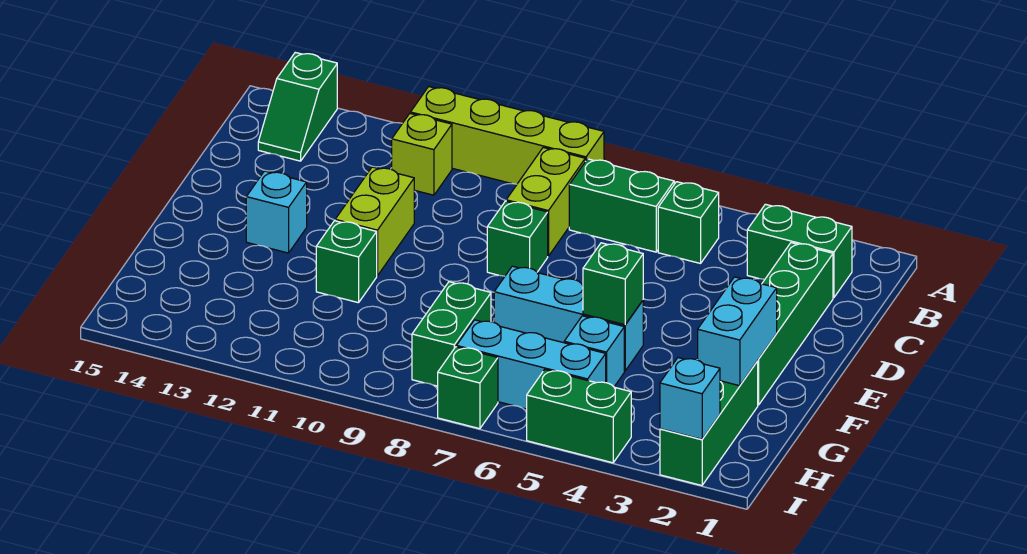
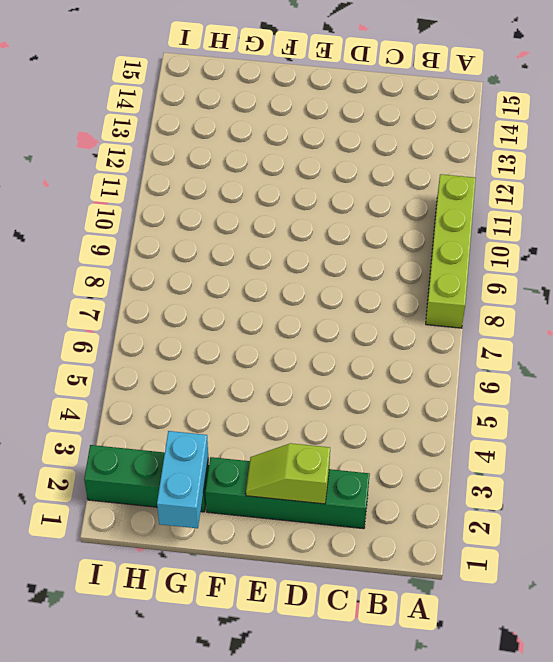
lime slope D2:E2 level 2 top D -> none
cyan brick G1:G2 level 2 -> cyan brick F2:G2 level 2
none -> green slope A14:B14 level 1 top A
none -> green brick B2:B3 level 1
none -> green brick B5 level 1

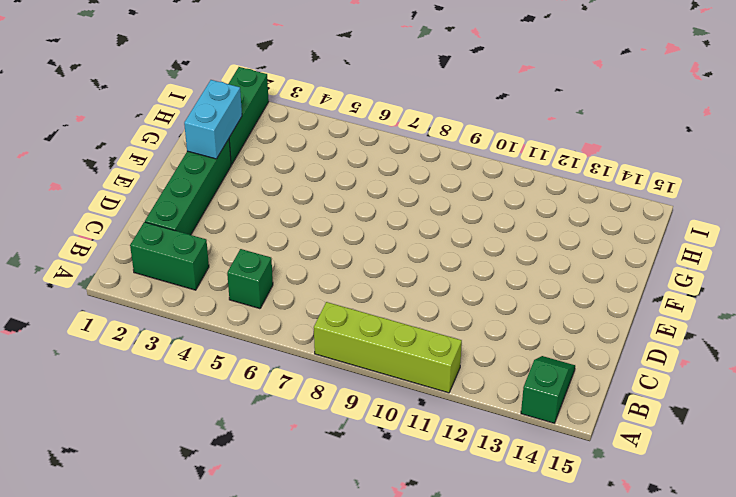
none -> green brick B6:B7 level 1
none -> lime brick B8:C8 level 1
none -> lime brick B11 level 1

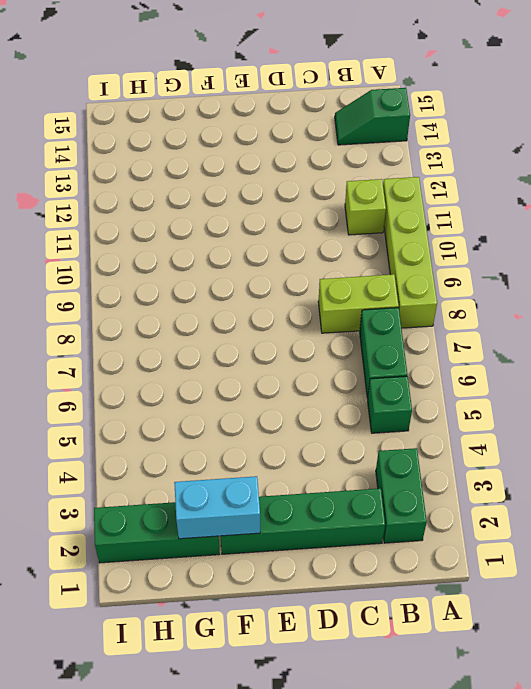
none -> green brick D8 level 1
none -> lime brick D11:E11 level 1
none -> cyan brick E13 level 1

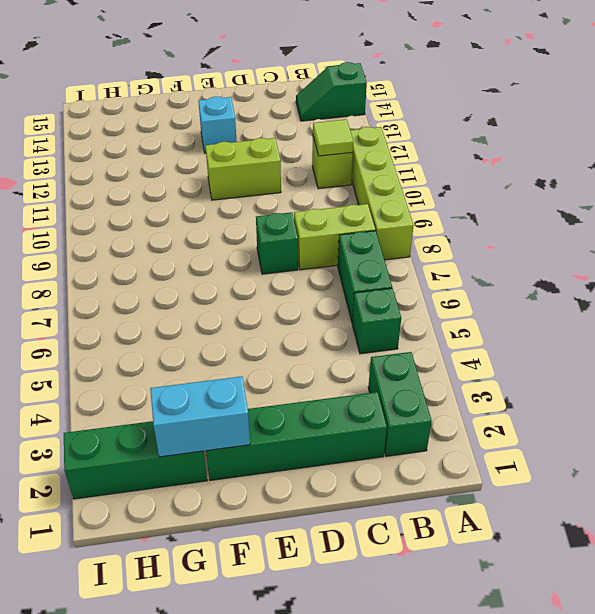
lime tile B11 level 2 -> none
none -> cyan brick F5:F7 level 1
none -> green brick F11 level 1
none -> cyan brick G5 level 1

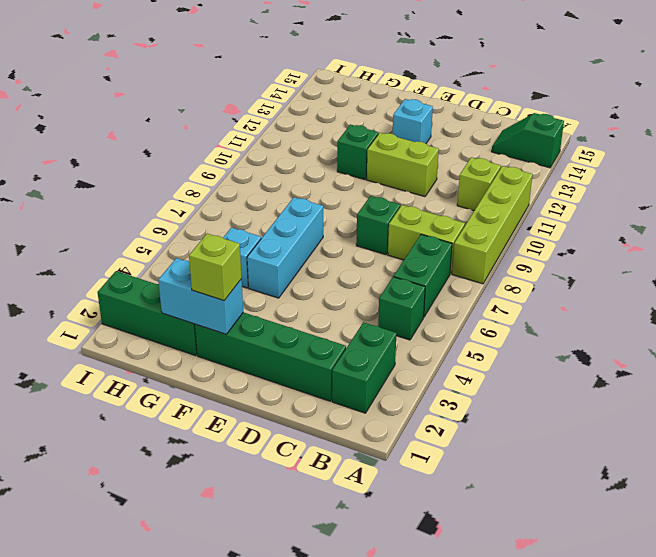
lime brick F2 level 3 -> none
none -> green brick G8:H8 level 1
none -> cyan brick H5:H7 level 1
none -> green brick I4:I5 level 1

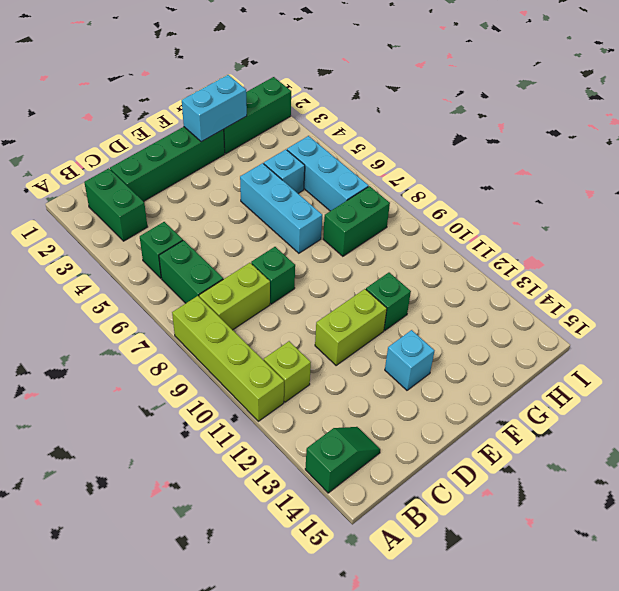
none -> green brick I4:I5 level 1
none -> green brick I7 level 1
none -> green brick F5 level 2

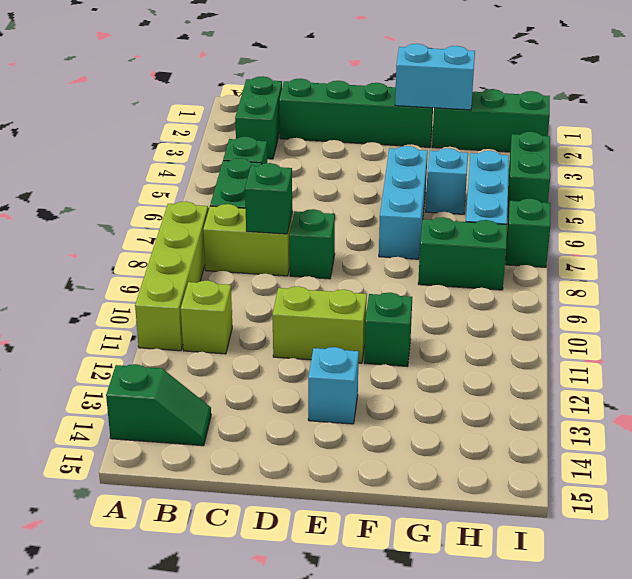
green brick C8 level 2 -> green brick F5 level 2
none -> cyan brick I2 level 2

